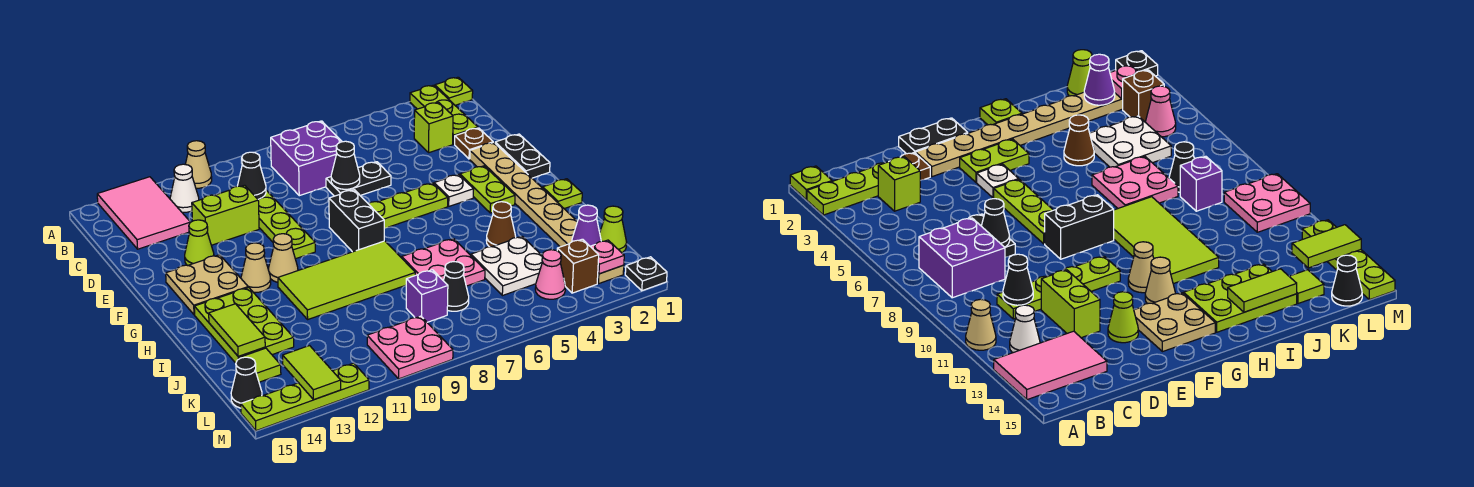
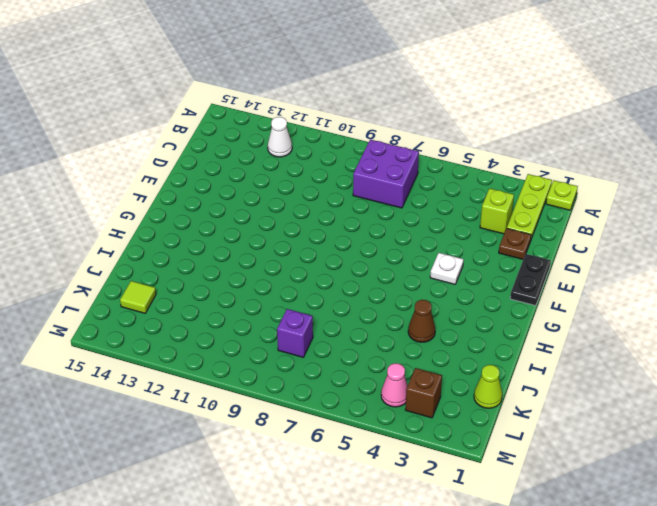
none -> tan cone A11 level 1
none -> pink tile A13:C14 level 1
none -> lime plate C10:F10 level 1
none -> black plate D6:D7 level 1

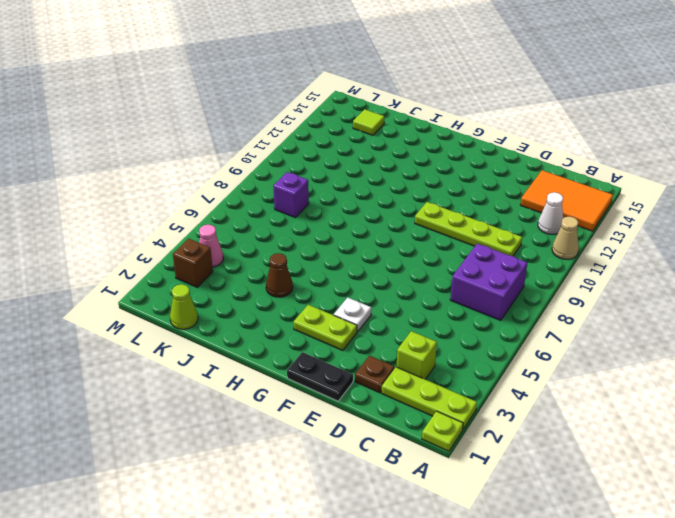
orange tile A13:C14 level 1 -> pink tile A13:C14 level 1
none -> black plate D6:D7 level 1
none -> lime brick D11:D12 level 1
none -> tan plate E2:L2 level 1
none -> lime cone E13 level 1

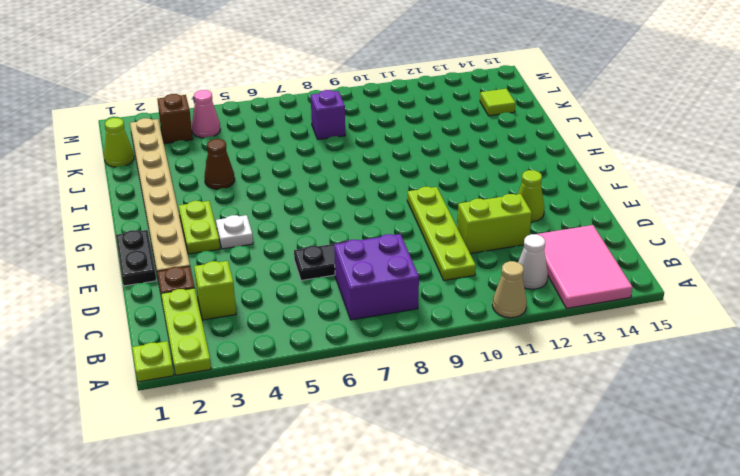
none -> lime plate F5:F7 level 1
none -> black brick F8:G8 level 1
none -> tan plate F13:G14 level 1
none -> tan cone G11 level 1

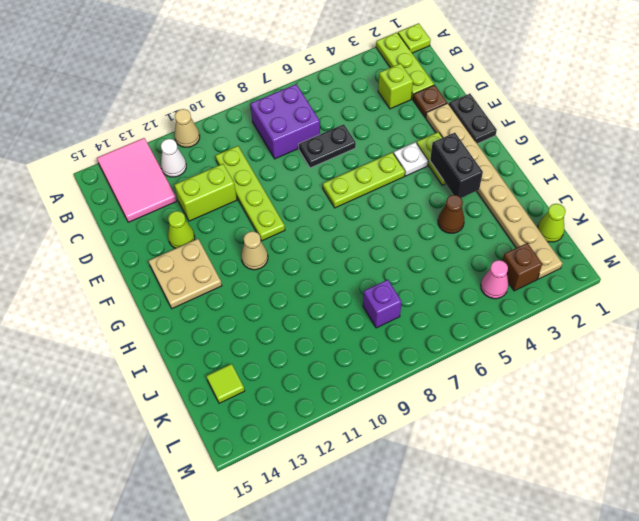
black brick G3:H3 level 2 -> black brick F8:G8 level 1
none -> tan cone G12 level 1
none -> lime plate H1 level 1
none -> lime tile H8:I11 level 1
none -> lime plate H13:J14 level 1

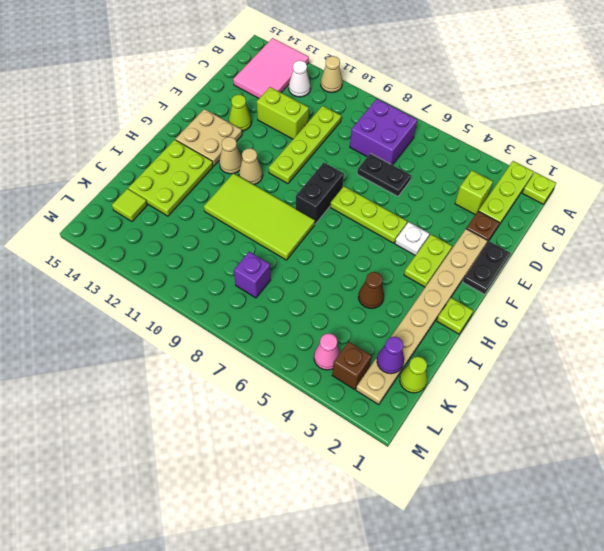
none -> pink plate I6:J7 level 1
none -> white plate J4:K5 level 1
none -> black cone K7 level 1
none -> pink plate L9:M10 level 1

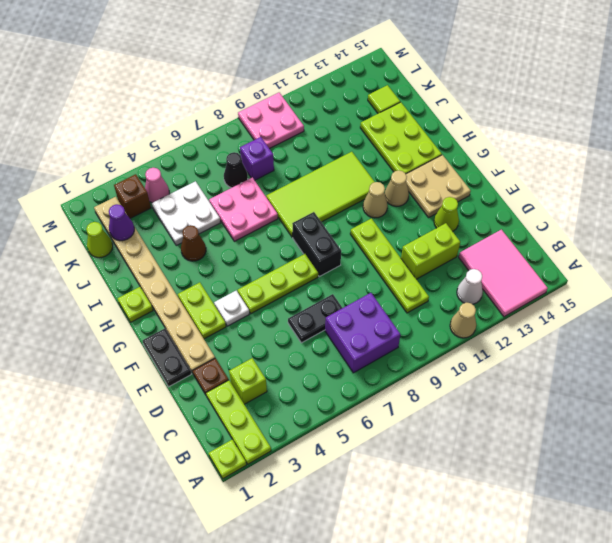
none -> black cone L15 level 1
none -> black plate M1 level 1
none -> lime plate M12:M15 level 1
none -> black cone C10 level 2

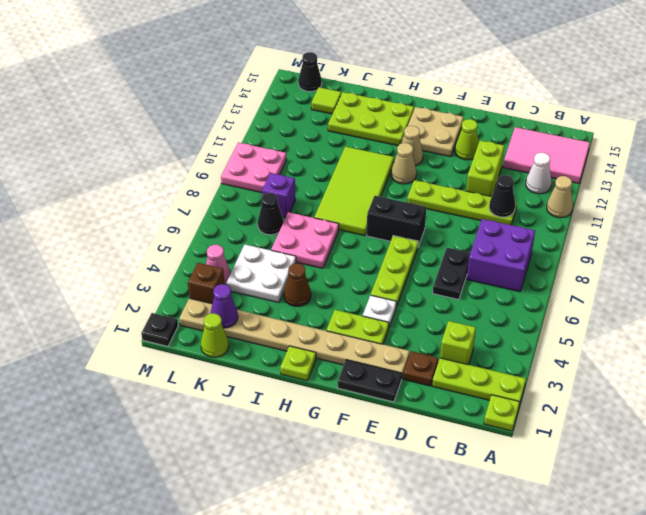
none -> lime plate M12:M15 level 1
none -> black cone D7 level 2
none -> lime tile I14:J14 level 2
none -> pink plate L2 level 2

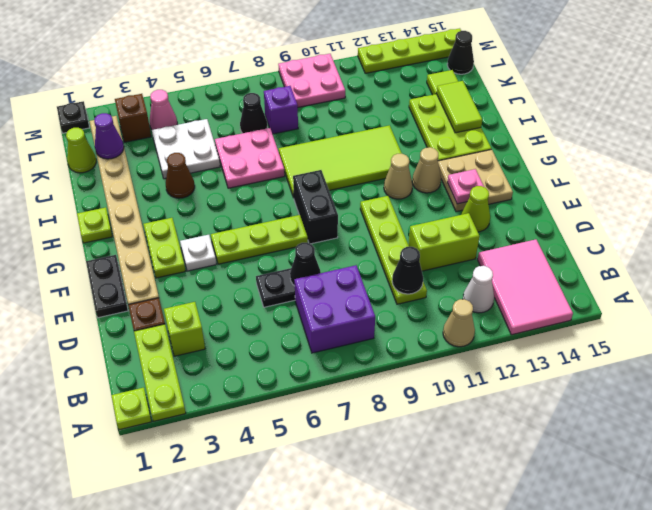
pink plate F13 level 2 -> pink plate L2 level 2
none -> lime tile L13:M13 level 2

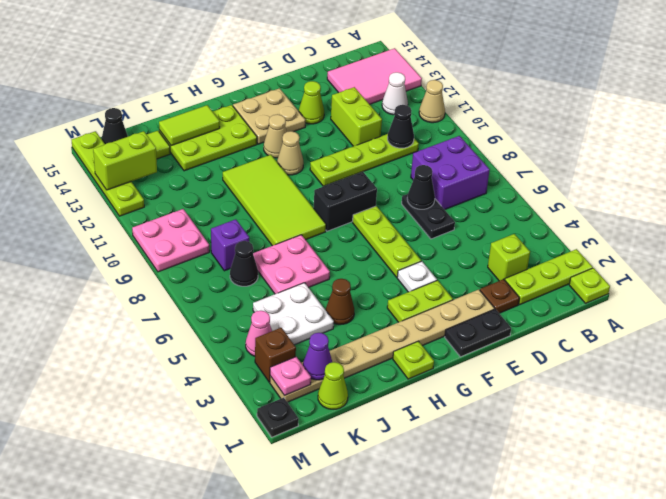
lime brick L13:M13 level 2 -> lime tile L13:M13 level 2

